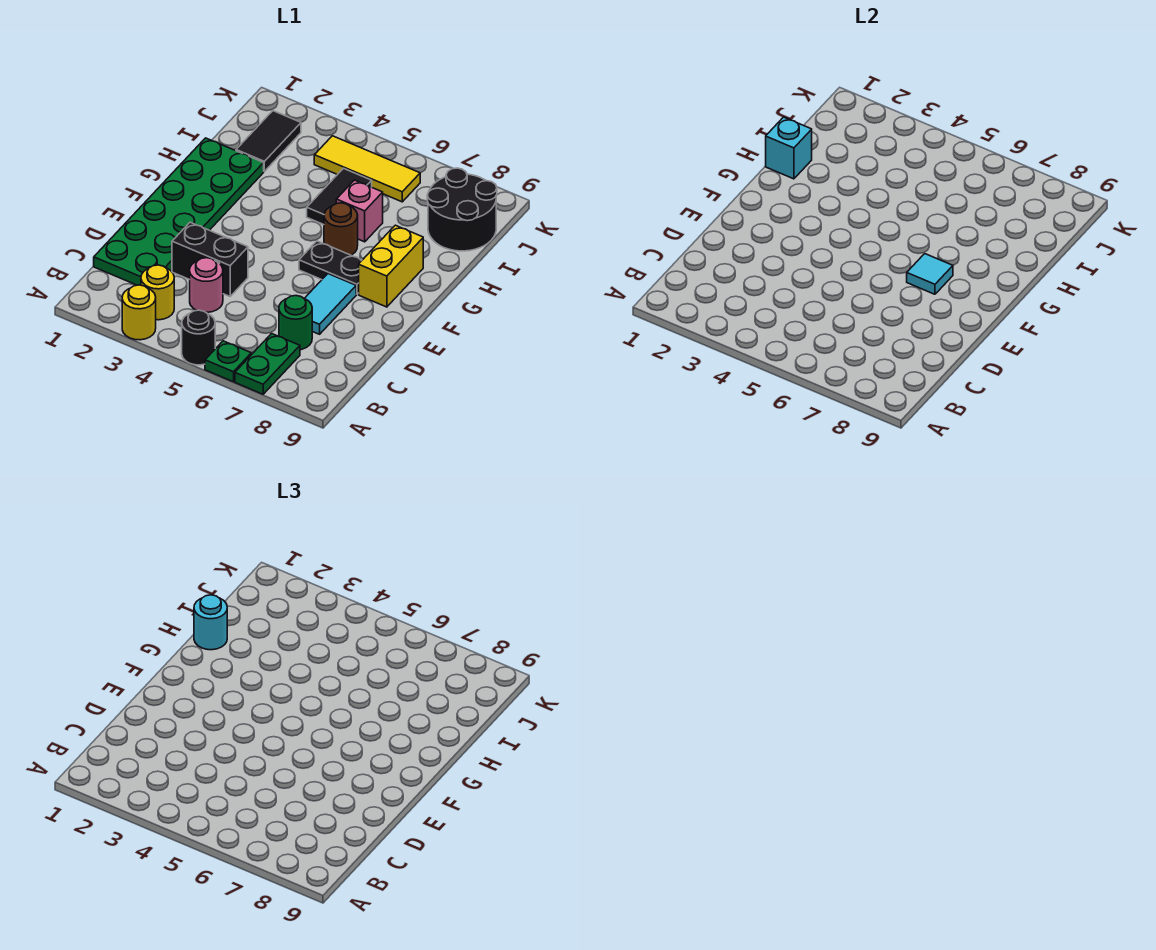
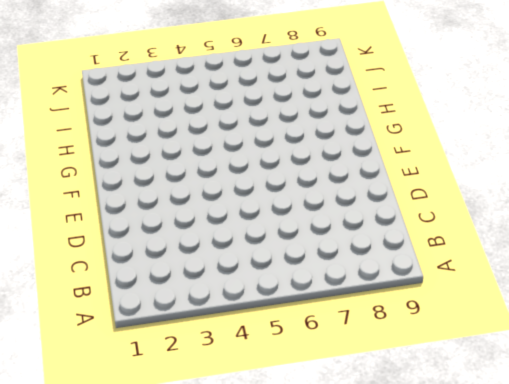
none -> yellow round brick A3 level 1
none -> black round brick A5 level 1
none -> green plate A6 level 1

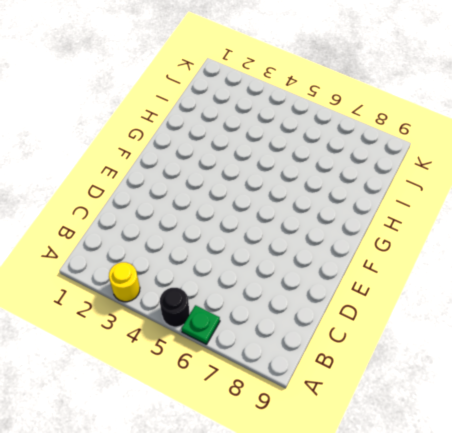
none -> green plate A7:B7 level 1
none -> yellow round brick B3 level 1
none -> green plate C1:H2 level 1

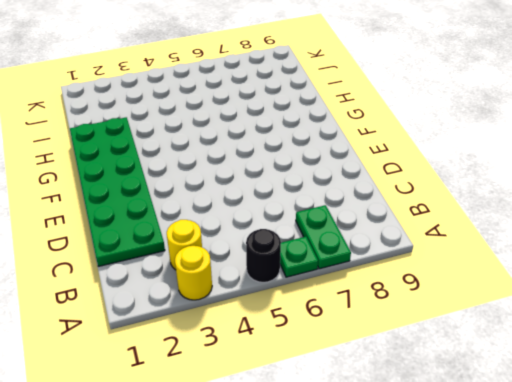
none -> pink round brick C4 level 1
none -> green round brick C7 level 1
none -> black brick D3:D4 level 1

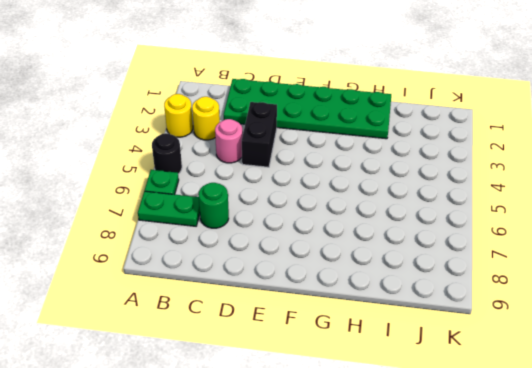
none -> cyan tile D7:E7 level 1
none -> black plate F6:F7 level 1
none -> yellow brick F8:G8 level 1

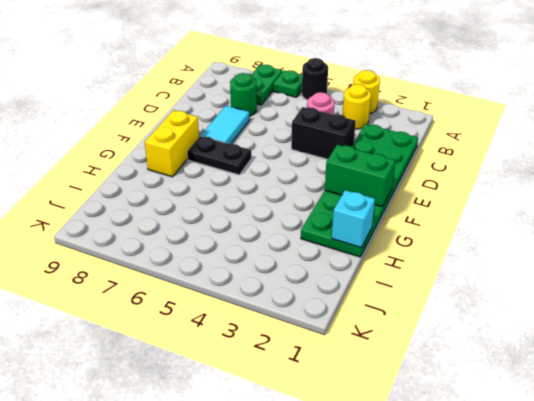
green brick F1:F2 level 2 -> none
none -> brown round brick G6 level 1
none -> black tile H5:I5 level 1
none -> pink brick H6 level 1

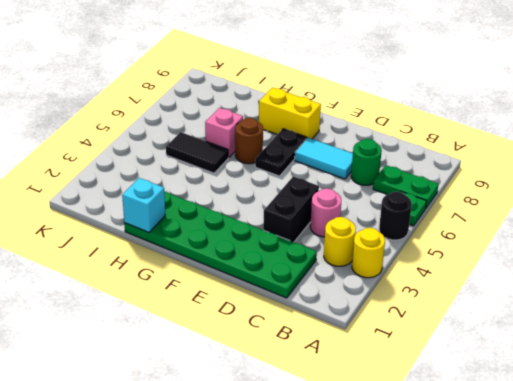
none -> black tile I2:J2 level 1
none -> black round brick I8:J9 level 1
none -> yellow tile J4:J6 level 1

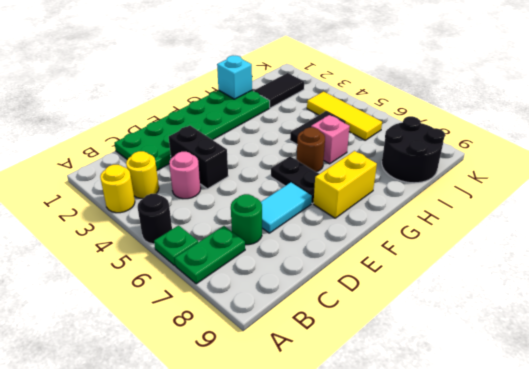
none -> cyan tile F7 level 2
none -> cyan round brick H1 level 3

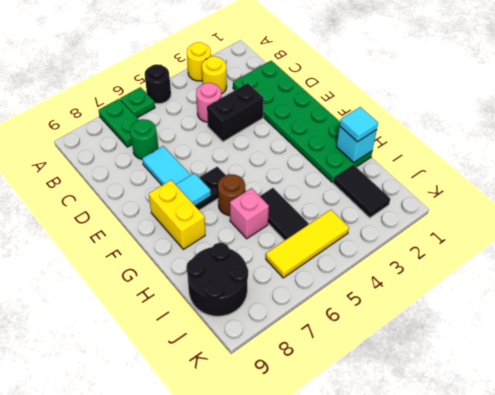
cyan tile H1 level 3 -> cyan round brick H1 level 3

